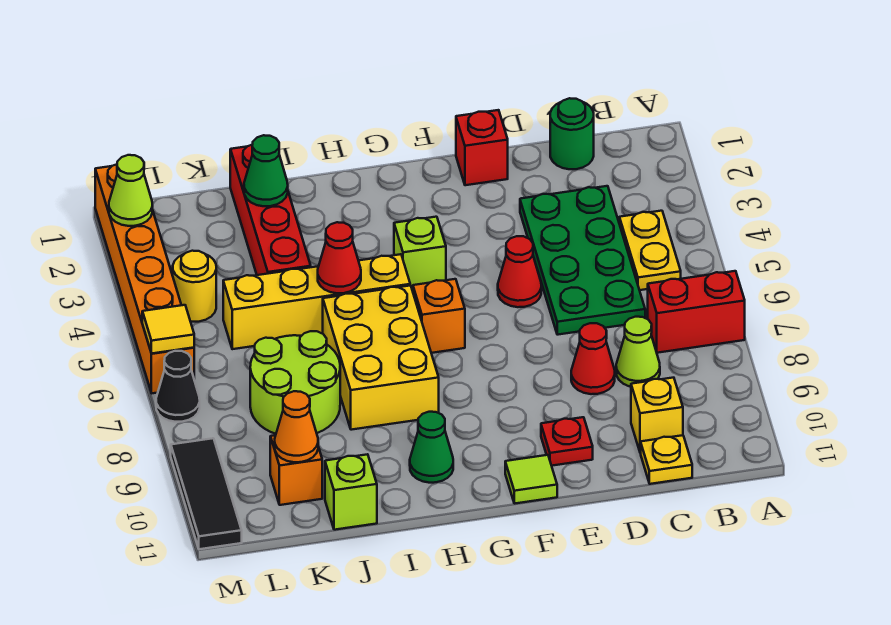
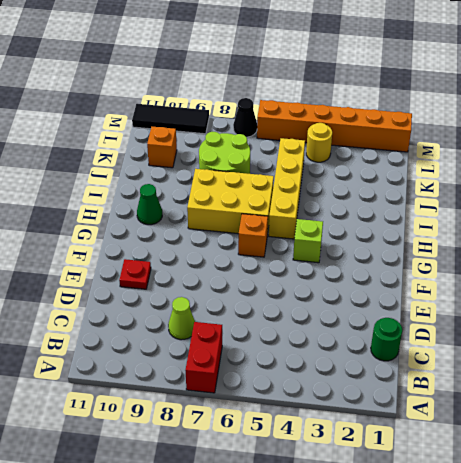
none -> yellow plate B4:B5 level 1
none -> green plate C3:D6 level 1
none -> yellow brick C10 level 1
none -> yellow plate C11 level 1

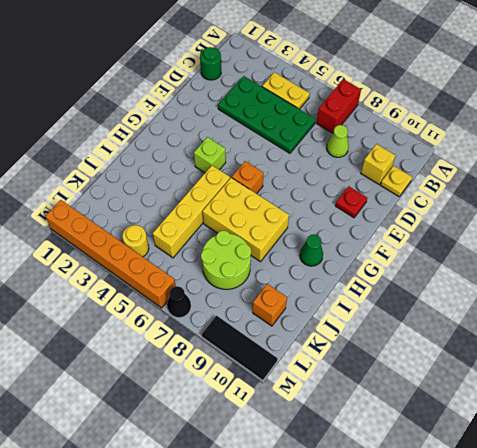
none -> red cone D8 level 1
none -> red brick E1 level 1
none -> red cone E5 level 1
none -> lime tile F11 level 1

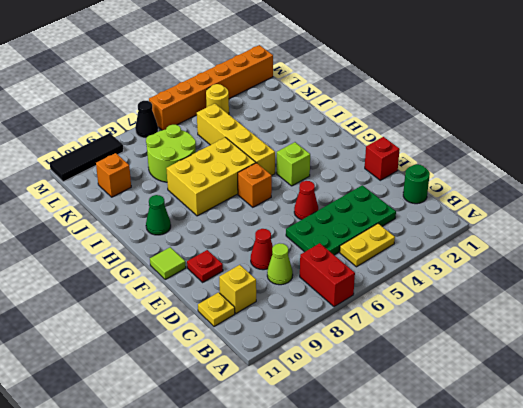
none -> red brick J1:J4 level 1
none -> lime brick J11 level 1
none -> red cone I5 level 2
none -> green cone J2 level 2

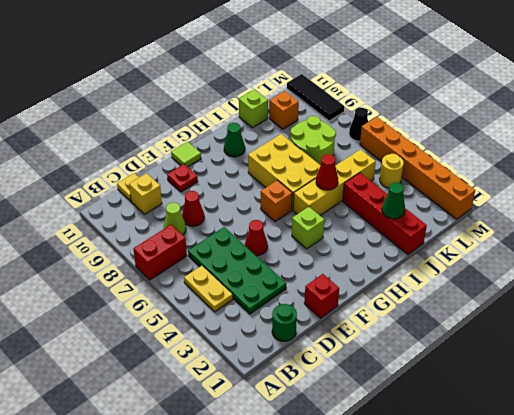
none -> orange cone K10 level 2
none -> lime cone M2 level 2
none -> yellow tile M6 level 2

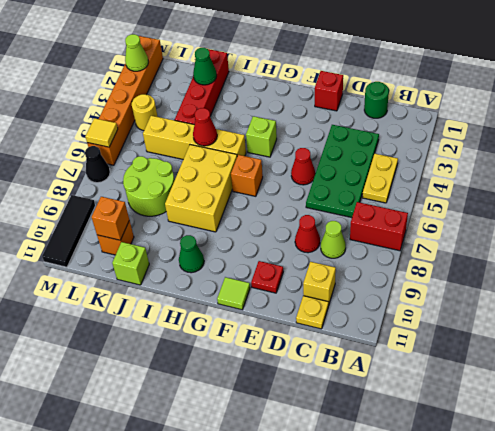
orange brick K10 level 2 -> orange cone K10 level 2

